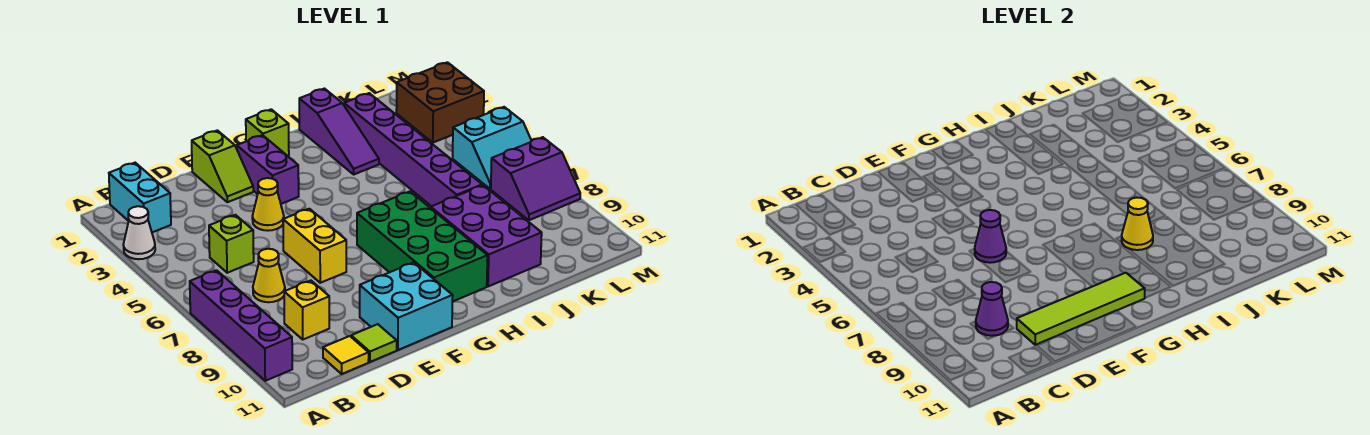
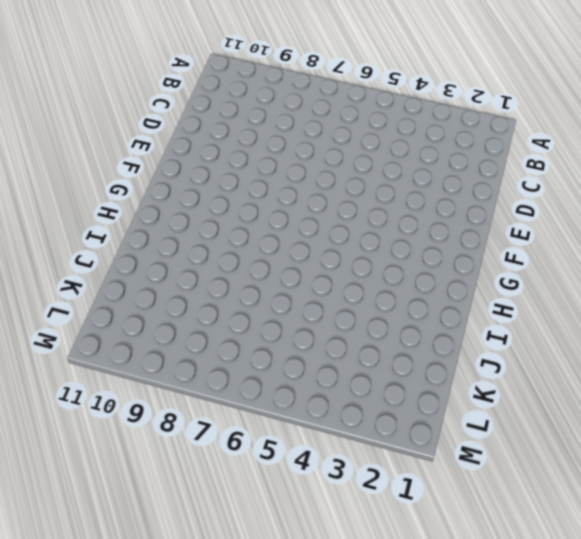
none -> white cone A3 level 1
none -> purple brick A7:A10 level 1
none -> cyan brick B1:B2 level 1

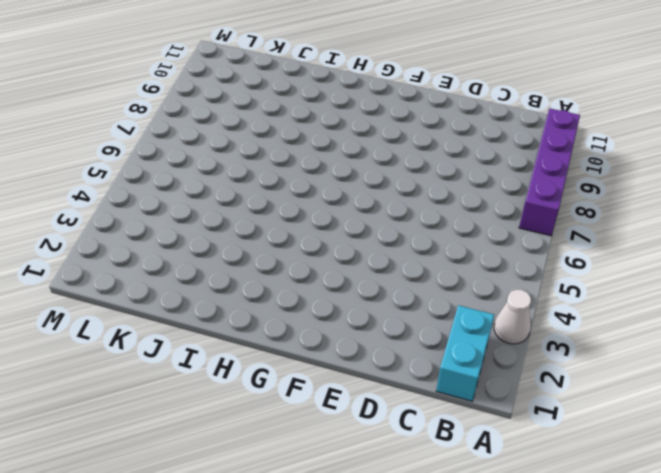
none -> lime brick C5 level 1
none -> yellow cone C7 level 1
none -> yellow brick C9 level 1

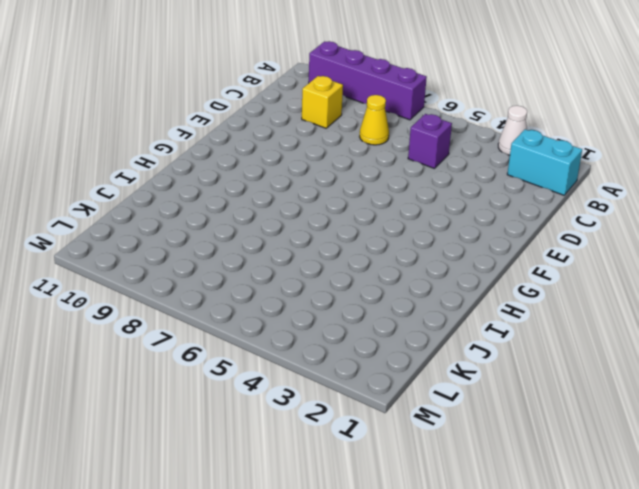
purple brick C5 level 1 -> lime brick C5 level 1
none -> yellow tile C11 level 1
none -> lime tile D11 level 1
none -> lime slope E1:E2 level 1 top 1

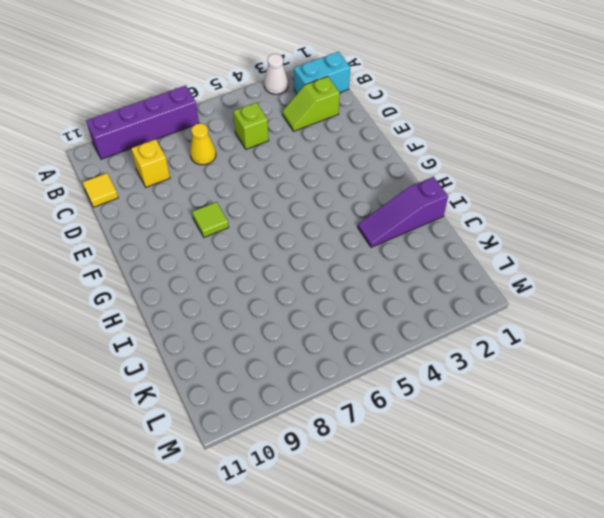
lime slope C2:C3 level 1 top 2 -> lime slope E1:E2 level 1 top 1
lime tile F8 level 1 -> lime tile D11 level 1
none -> yellow cone E4 level 1
none -> yellow brick E6:E7 level 1
none -> cyan brick E10:F11 level 1

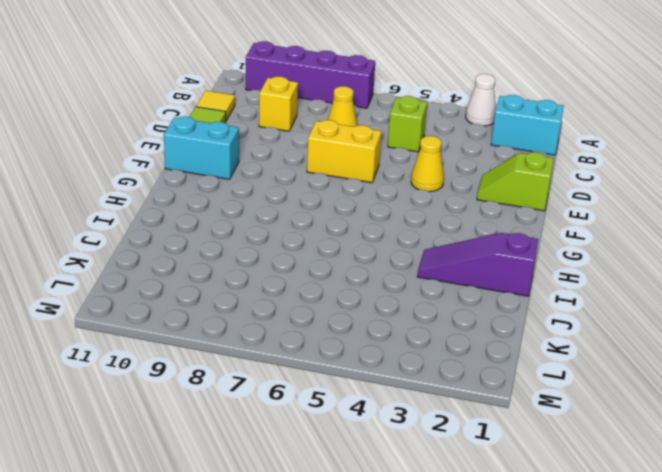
cyan brick F10:F11 level 1 -> cyan brick E10:F11 level 1
none -> purple brick F2:F3 level 1
none -> lime brick G1 level 1
none -> green brick G7:H10 level 1

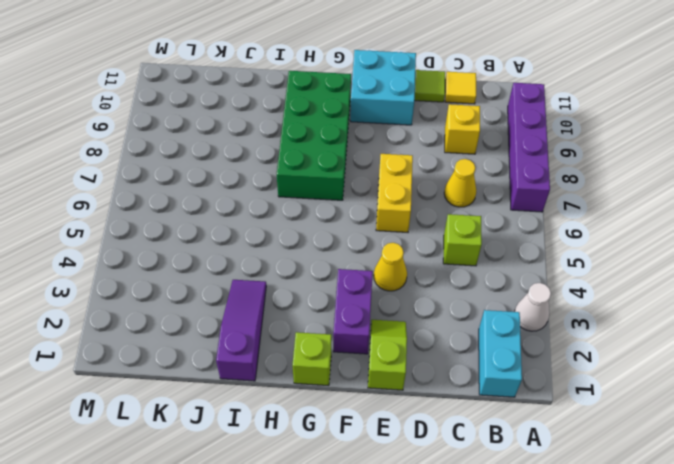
none -> purple brick I8:J10 level 1
none -> purple brick J2:J7 level 1
none -> brown brick L2:M3 level 1

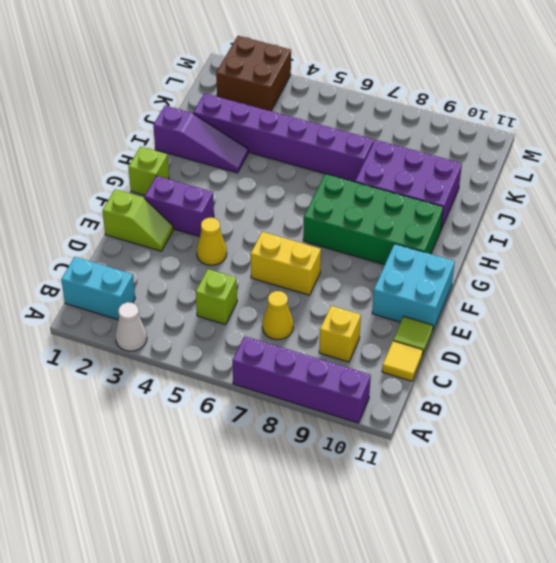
none -> cyan slope L5:M6 level 1 top 5
none -> purple slope L7:M8 level 1 top 7
none -> purple cone C9 level 2

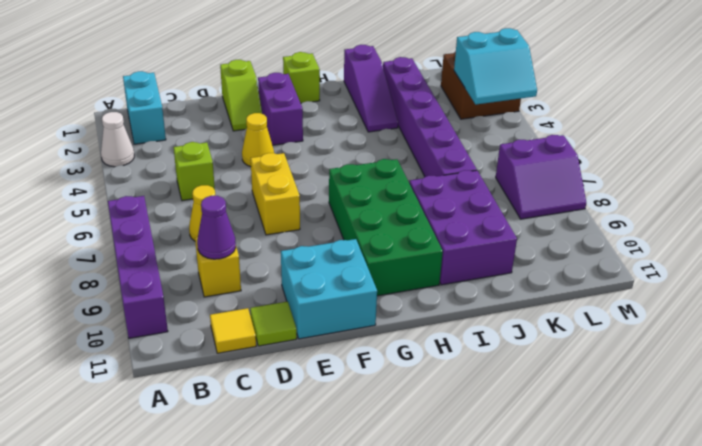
cyan slope L3:M4 level 2 top 3 -> cyan slope L5:M6 level 1 top 5
none -> lime tile D10:G10 level 2
none -> purple cone E6 level 2
none -> yellow cone I8 level 2

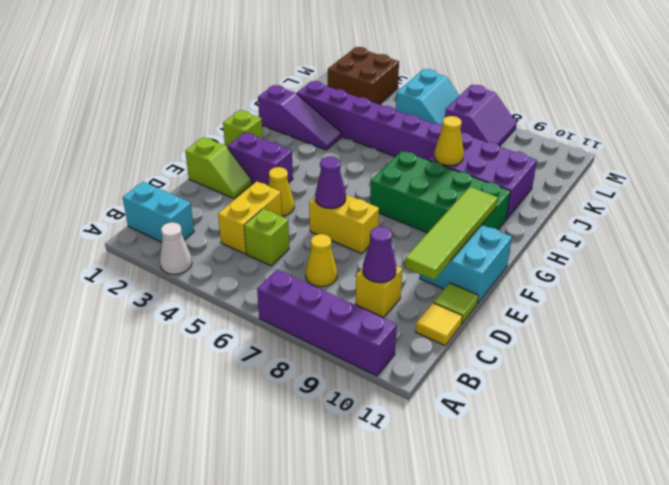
yellow brick C4:D4 level 1 -> none

